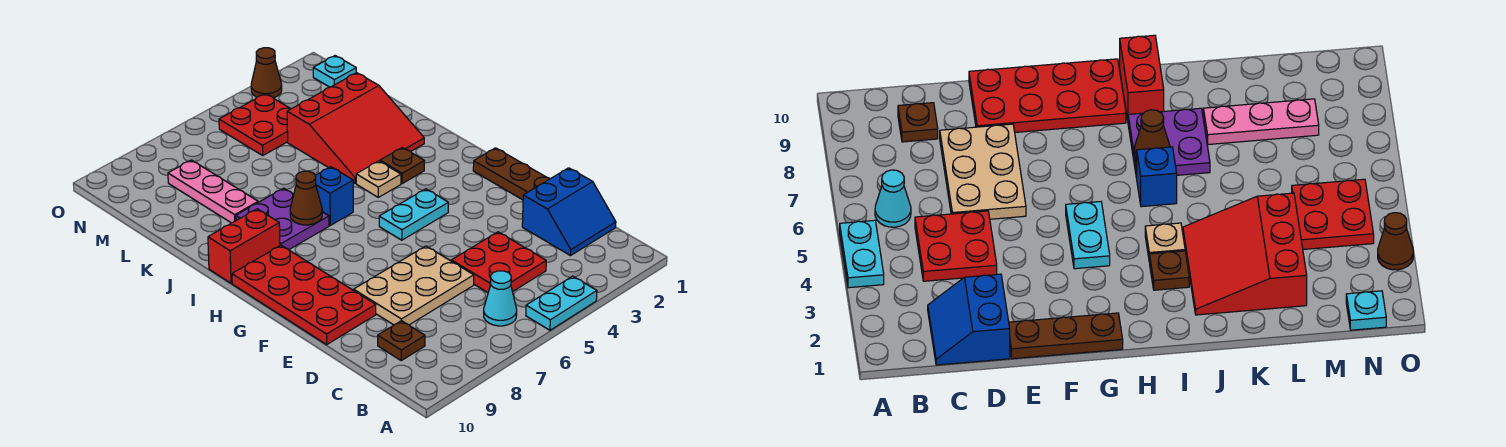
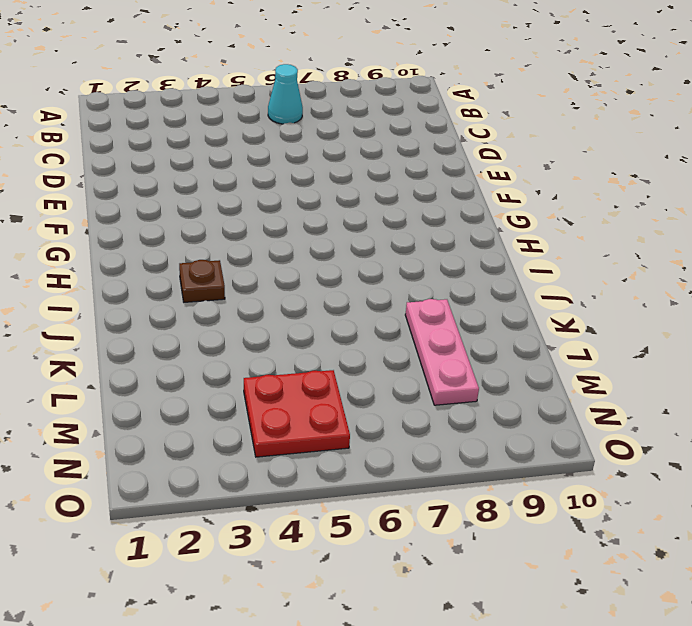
none -> cyan plate A4:A5 level 1
none -> blue slope C1:D2 level 1 top D
none -> red plate C4:D5 level 1

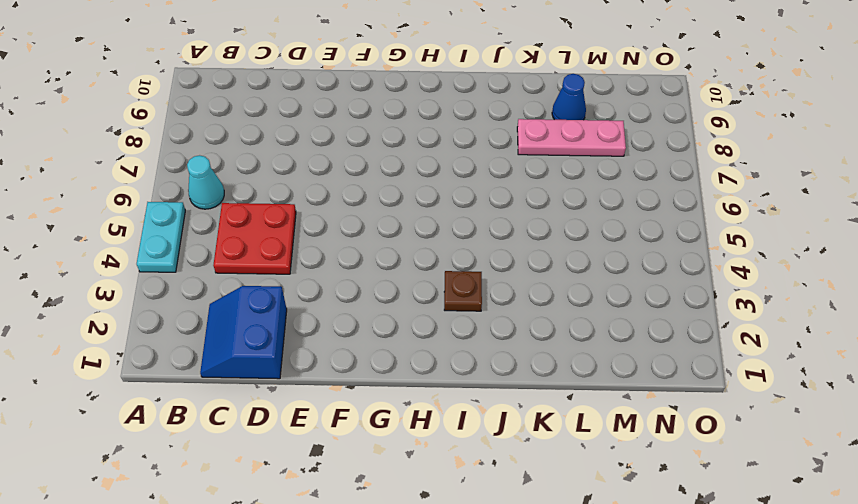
blue cone L9 level 1 -> none
none -> brown plate C9 level 1
none -> tan plate D6:E8 level 1
none -> brown plate E1:G1 level 1

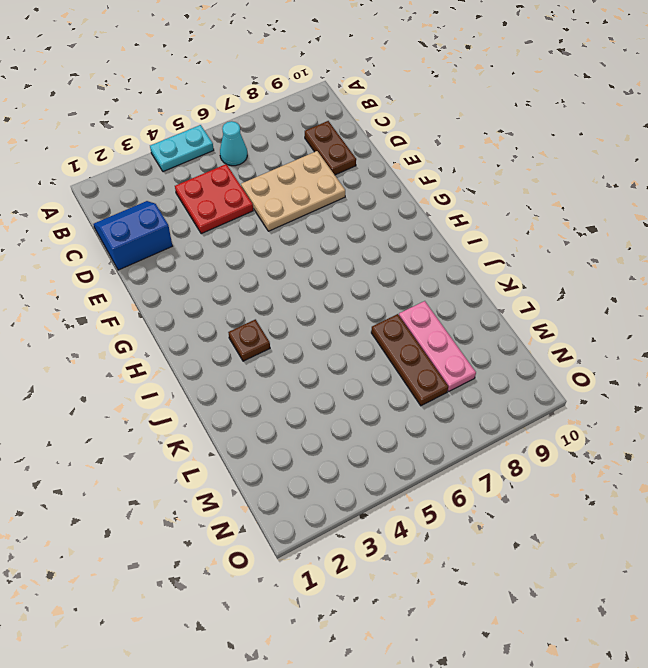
brown plate C9:D9 level 1 -> brown plate C9 level 1
brown plate K7:M7 level 1 -> brown plate E1:G1 level 1
none -> red plate E9:H10 level 1
none -> cyan plate G4:G5 level 1
none -> tan plate I4 level 1

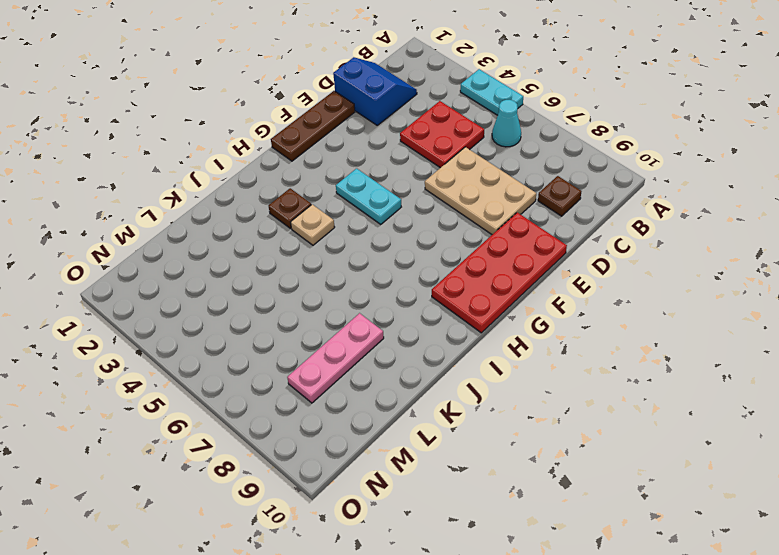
none -> blue brick I6 level 1
none -> purple plate I7:J8 level 1
none -> red brick I9:I10 level 1

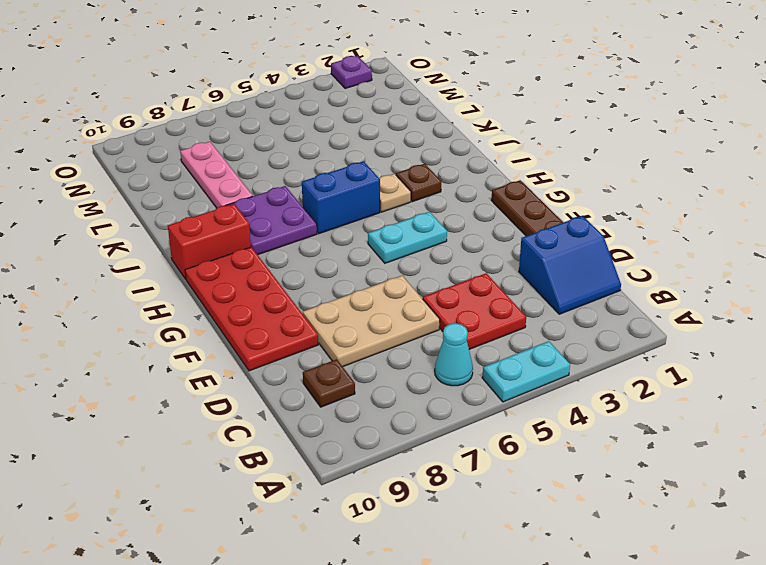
blue brick I5:I6 level 1 -> blue brick I6 level 1
purple plate O2 level 1 -> none
none -> red slope J2:L4 level 1 top L
none -> red plate M4:N5 level 1
none -> cyan plate N1 level 1

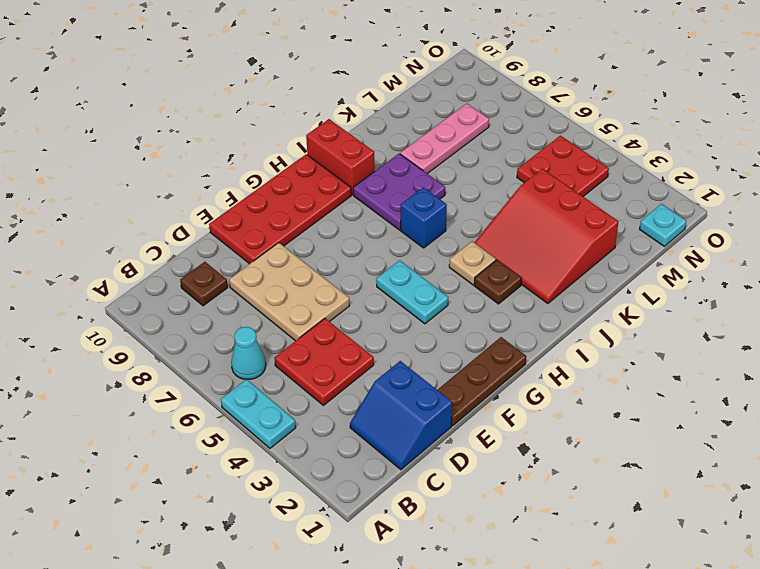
none -> brown cone O3 level 1
none -> brown cone I7 level 2

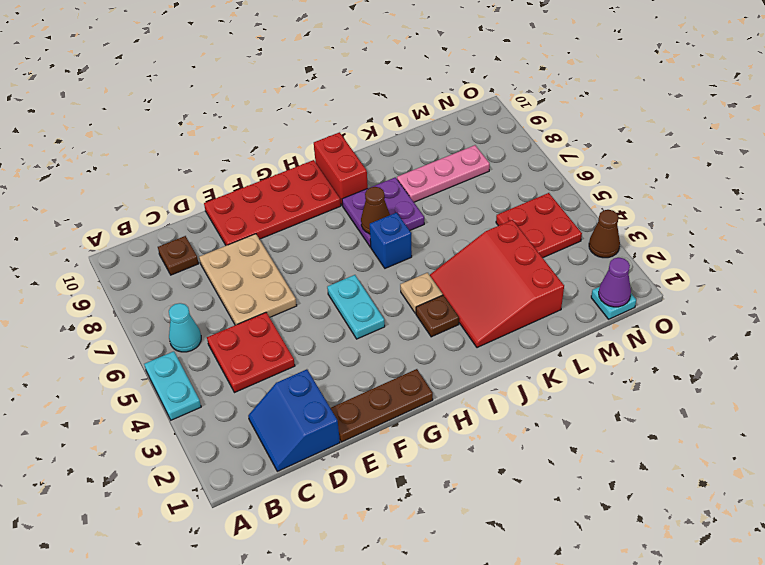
purple cone N1 level 2 -> none

